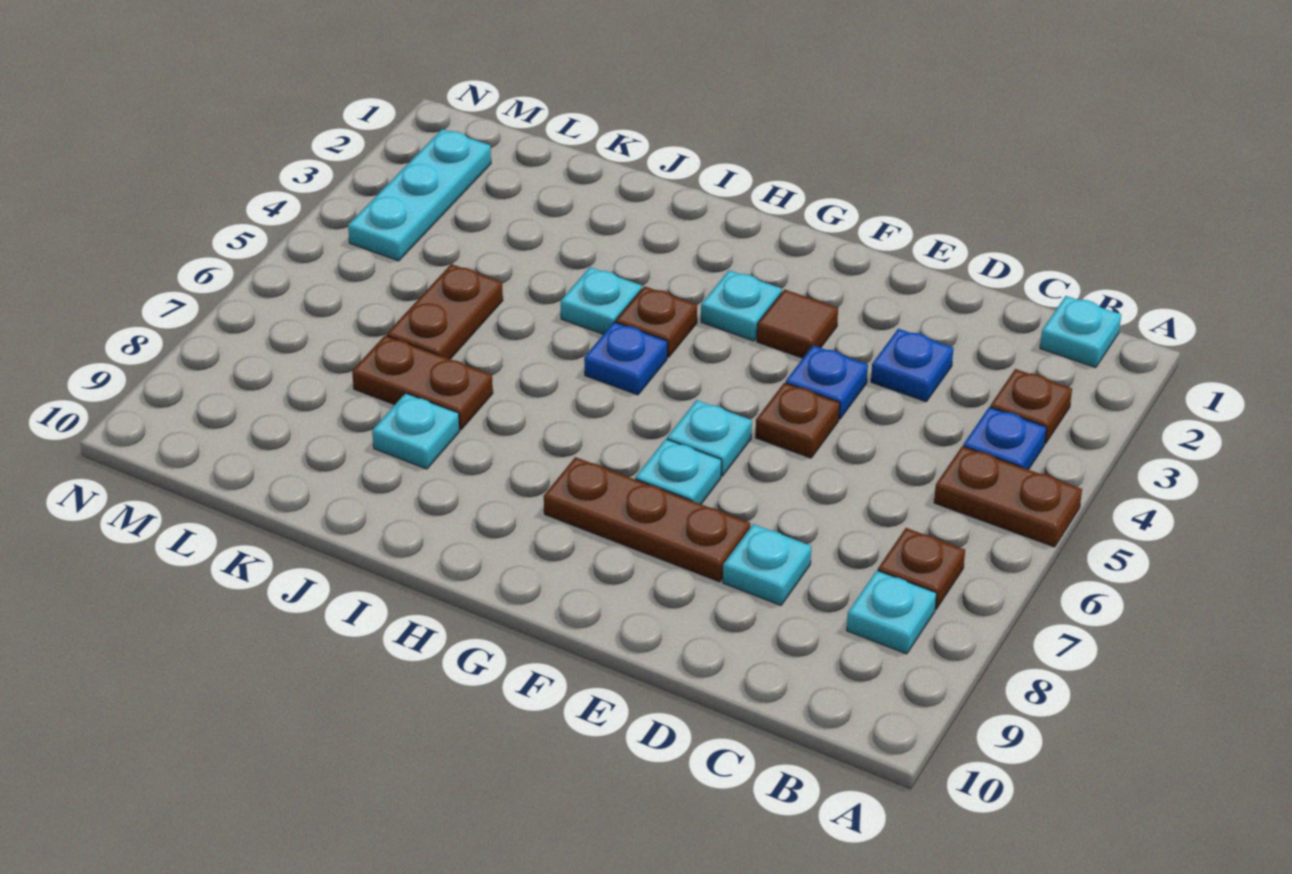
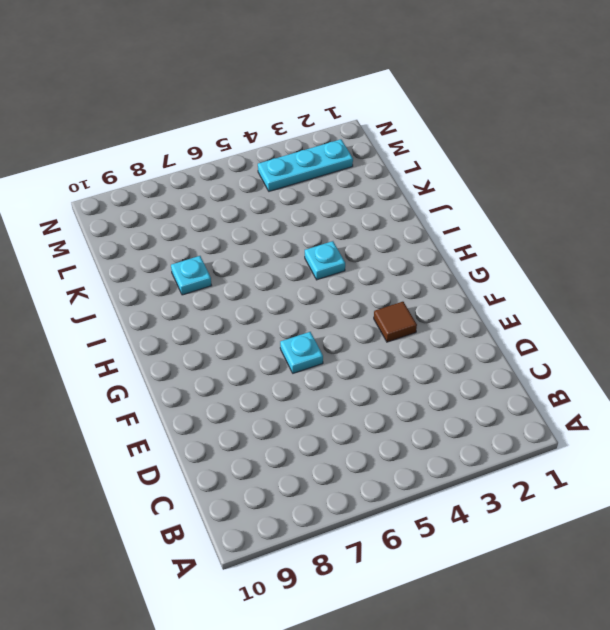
none -> brown plate A5:B5 level 1
none -> cyan plate B1 level 1
none -> brown plate B3 level 1

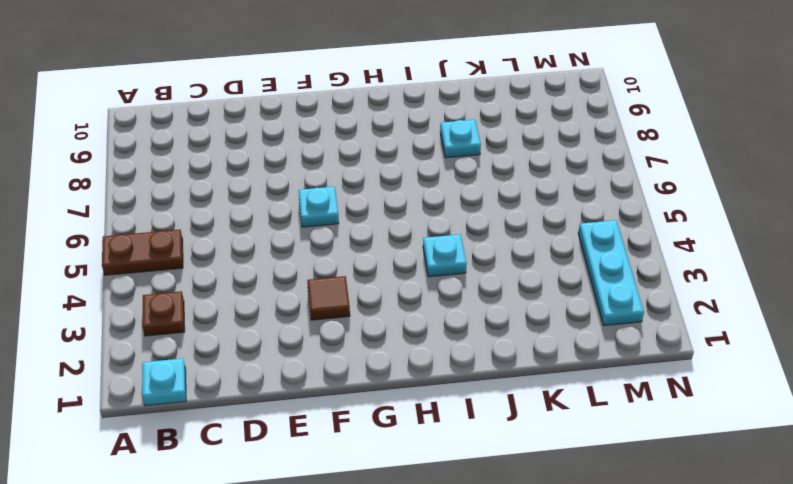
none -> blue plate B4 level 1
none -> brown plate B7 level 1
none -> cyan plate B8 level 1

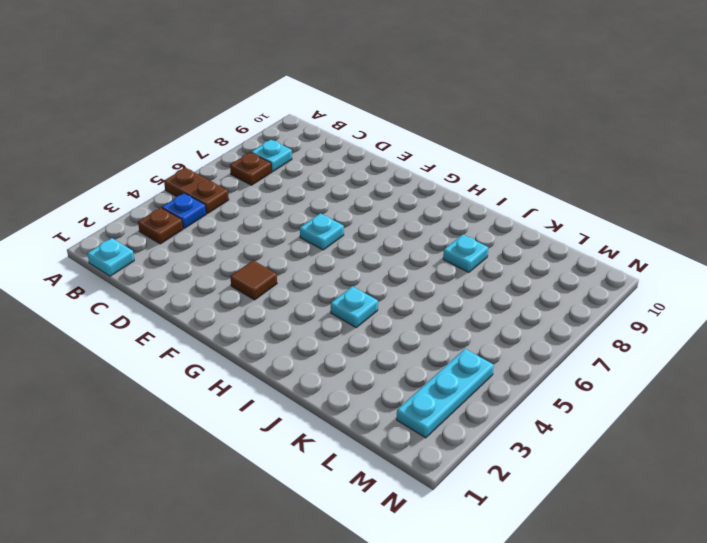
none -> blue plate D3 level 1
none -> cyan plate D8 level 1
none -> blue plate E4 level 1

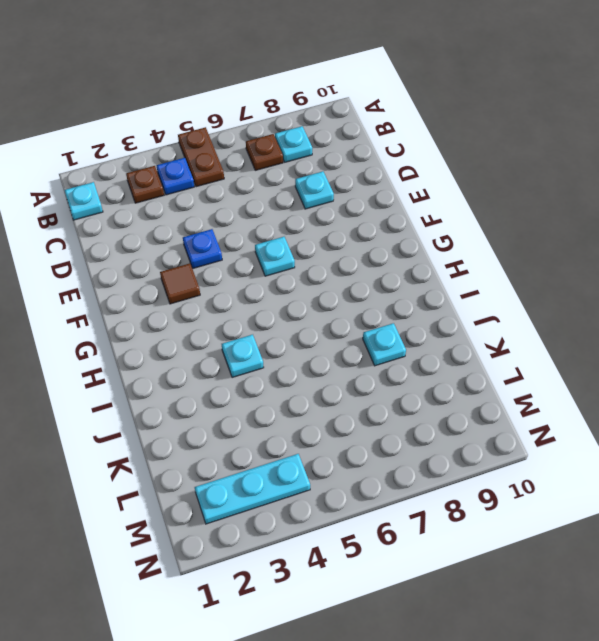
none -> blue plate D3 level 1
none -> brown plate E5 level 1
none -> brown plate E8:G8 level 1

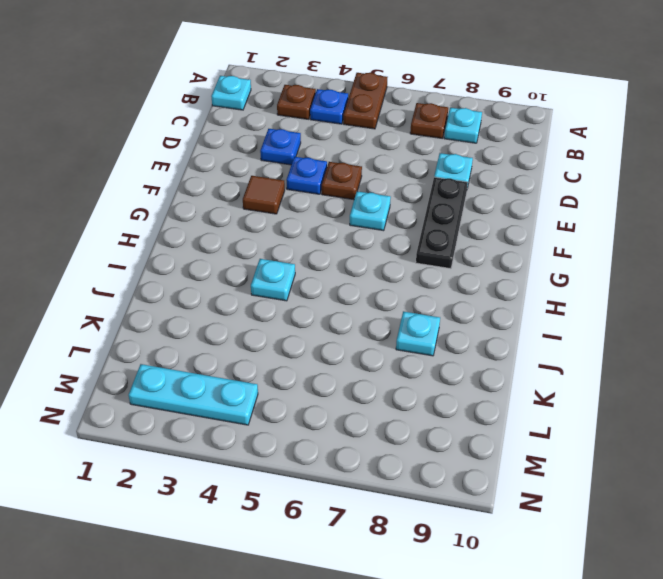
black plate E8:G8 level 1 -> brown plate E8:G8 level 1
none -> cyan plate F7 level 1
none -> cyan plate G3 level 1
none -> brown plate H4 level 1

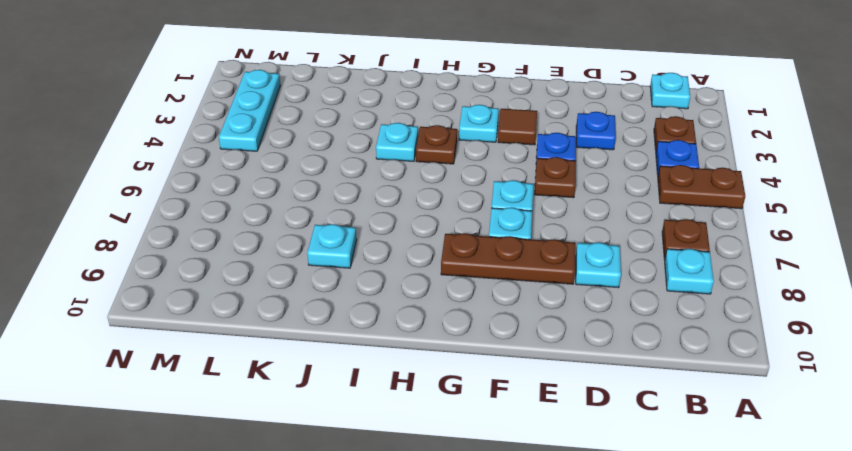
none -> blue plate H5 level 1
none -> brown plate J7:K7 level 1
none -> brown plate K5:K6 level 1

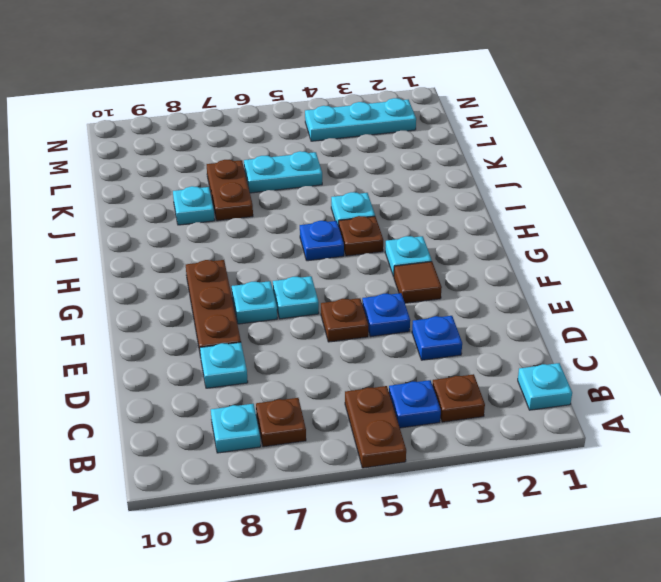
cyan plate K5:K6 level 1 -> brown plate K5:K6 level 1

